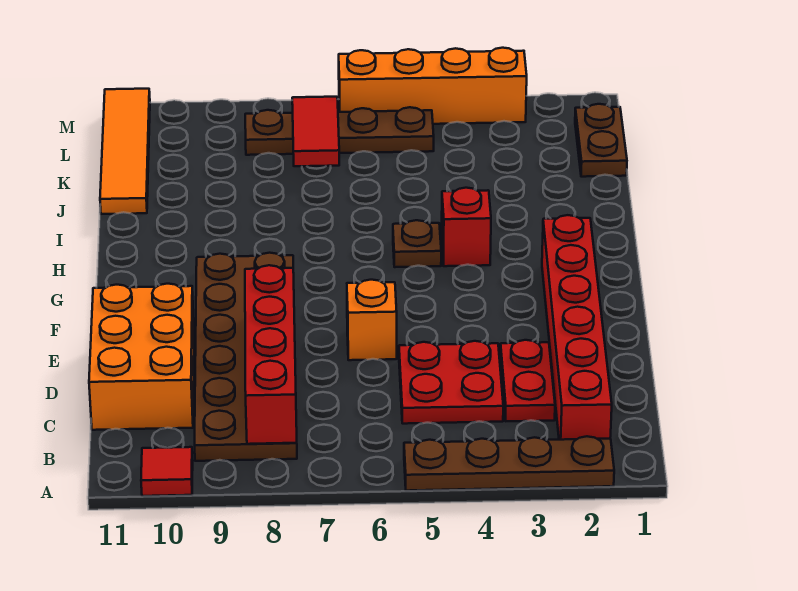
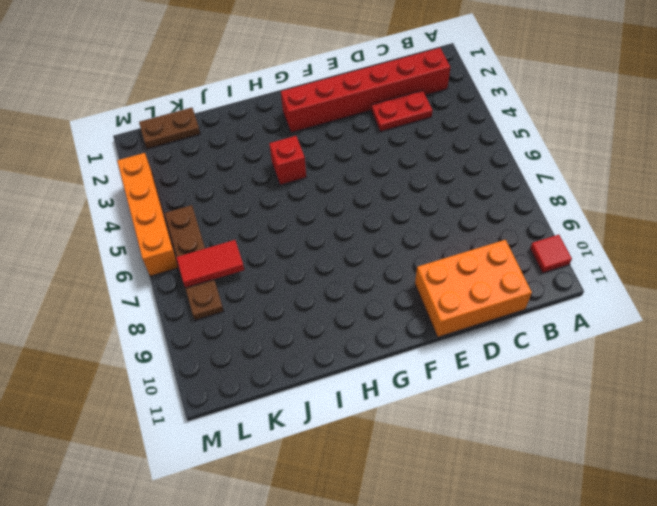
none -> brown plate A2:A5 level 1
none -> brown plate B8:G9 level 1
none -> red plate C4:D5 level 1

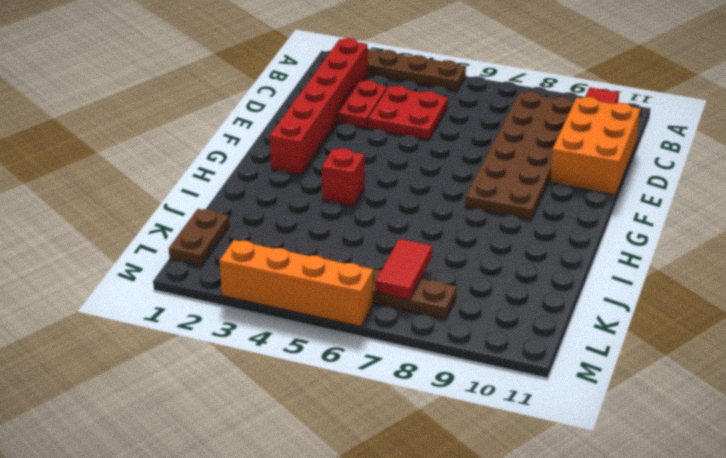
none -> orange brick E6 level 1
none -> brown plate H5 level 1
none -> orange tile J11:M11 level 1

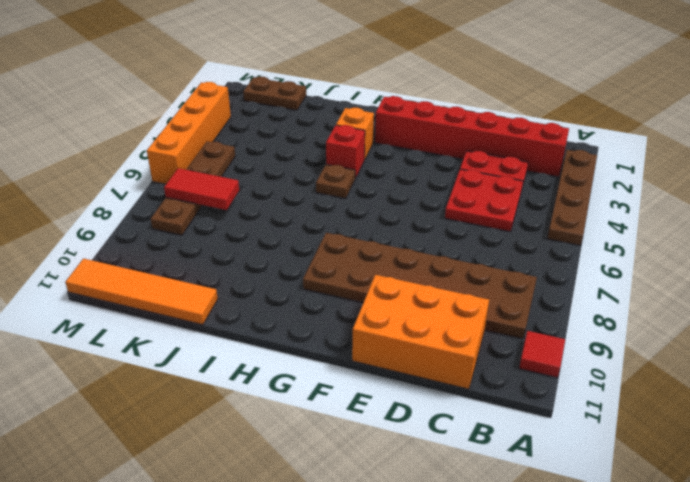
orange brick H3 level 1 -> orange brick E6 level 1
none -> red brick B8:E8 level 2

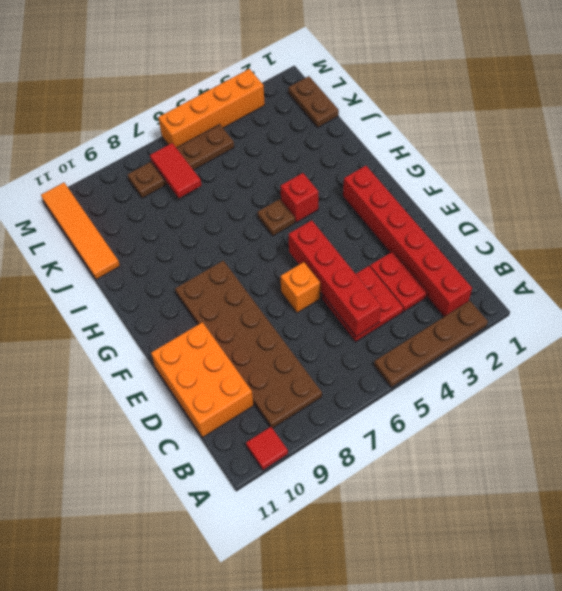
red brick C5:F5 level 2 -> red brick B8:E8 level 2

